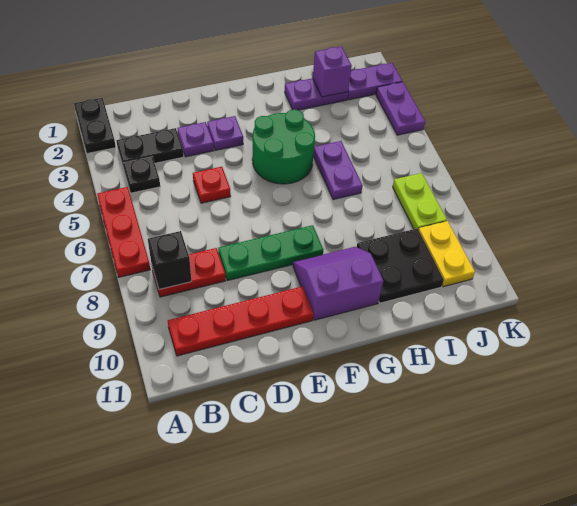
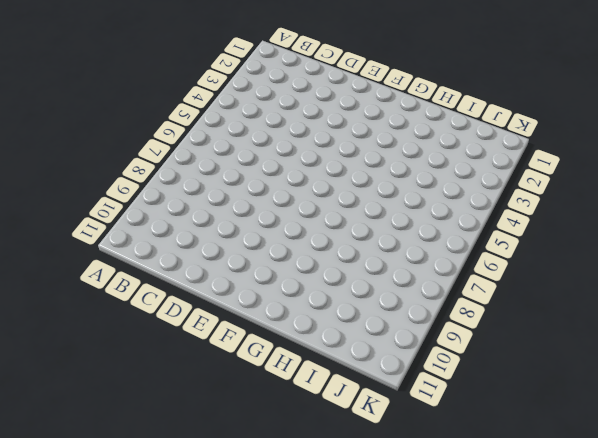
none -> black plate A1:A2 level 1
none -> red plate A5:A7 level 1
none -> black plate B3:C3 level 1

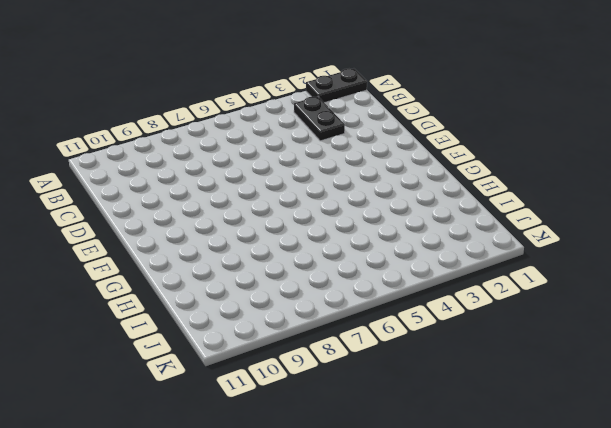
none -> red plate A5:A7 level 1
none -> black plate B4 level 1
none -> red plate B8:C8 level 1

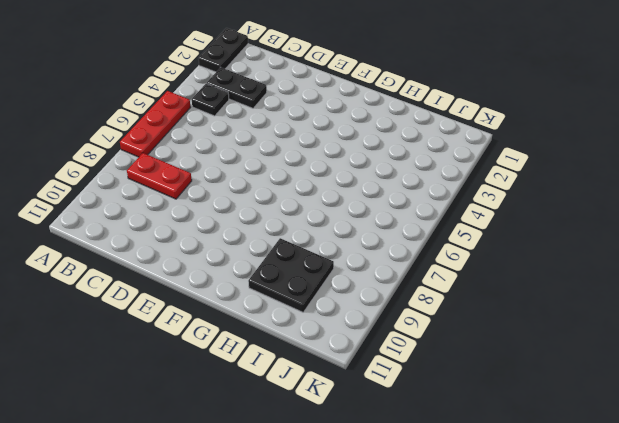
none -> red plate B10:E10 level 1
none -> purple plate D3 level 1
none -> red plate D5 level 1

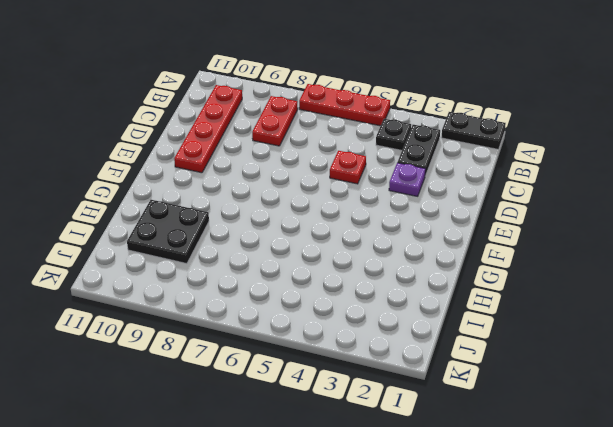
none -> green plate D8:F8 level 1
none -> purple plate E3 level 1
none -> green round brick F4:G5 level 1

